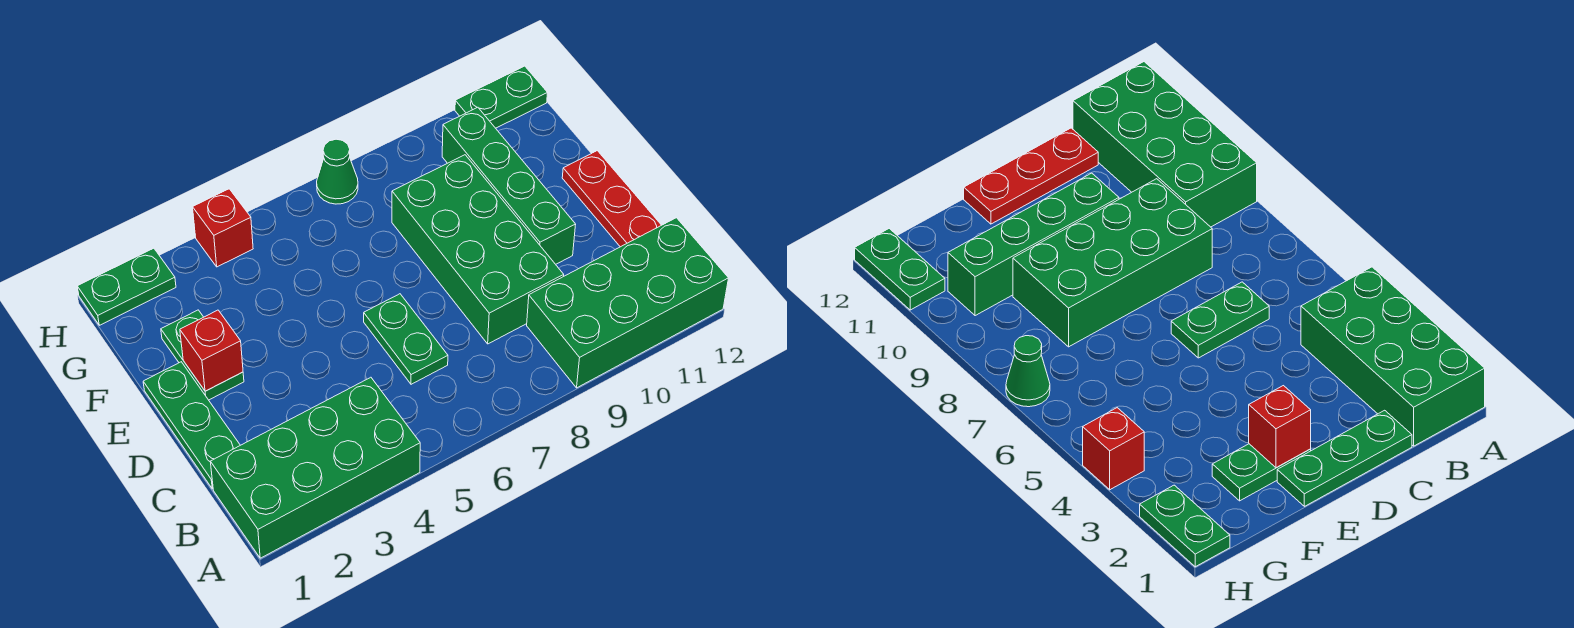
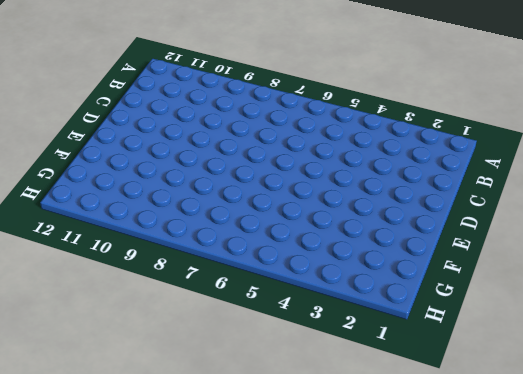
none -> green brick A1:B4 level 1
none -> green brick A9:B12 level 1
none -> green plate C1:E1 level 1

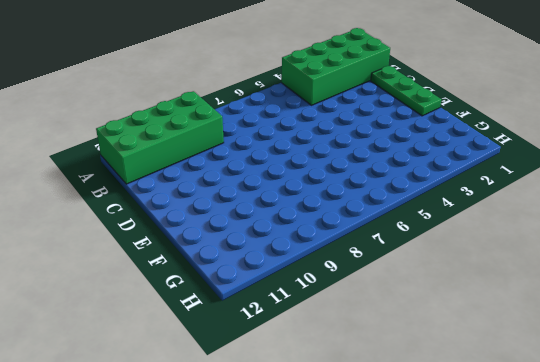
none -> green plate C6:D6 level 1
none -> green brick C8:F9 level 1
none -> red plate C12:E12 level 1

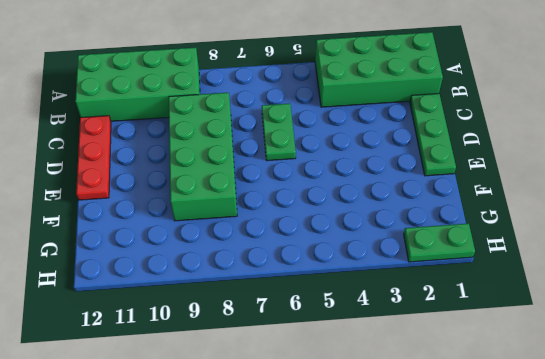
none -> green brick D10:G10 level 1
none -> green plate E2:F2 level 1
none -> red brick H4 level 1

